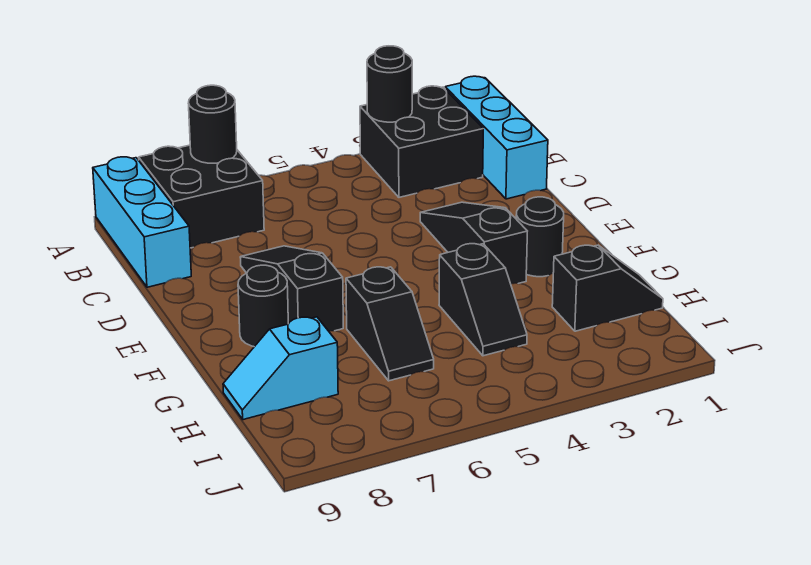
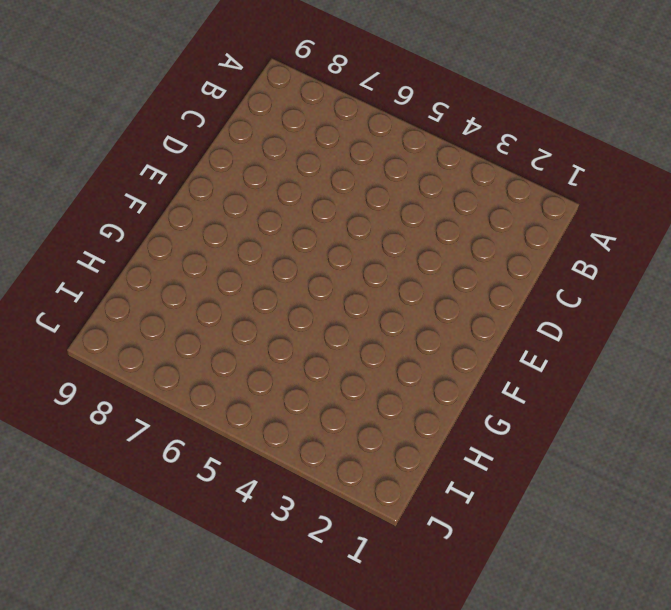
none -> cyan brick A1:C1 level 1
none -> black brick A2:B3 level 1
none -> black brick A7:B8 level 1

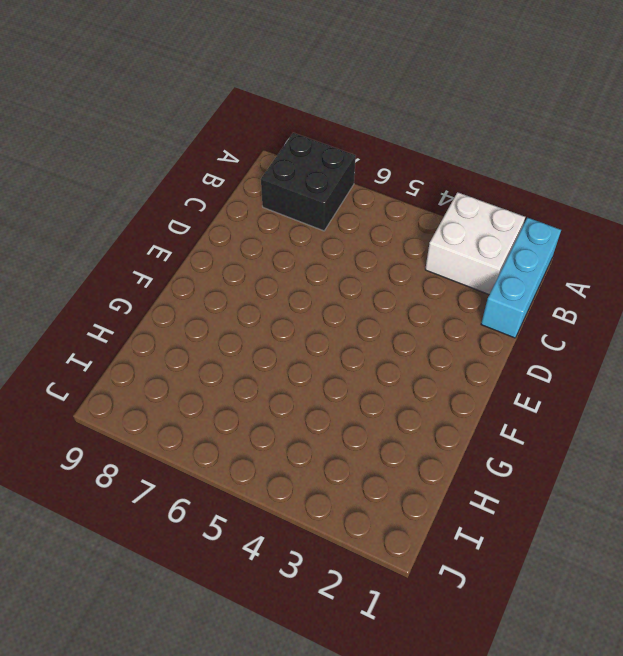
white brick A2:B3 level 1 -> black brick A2:B3 level 1
none -> cyan brick A9:C9 level 1
none -> black slope D3:F3 level 1 top F
none -> black slope D7:F7 level 1 top F

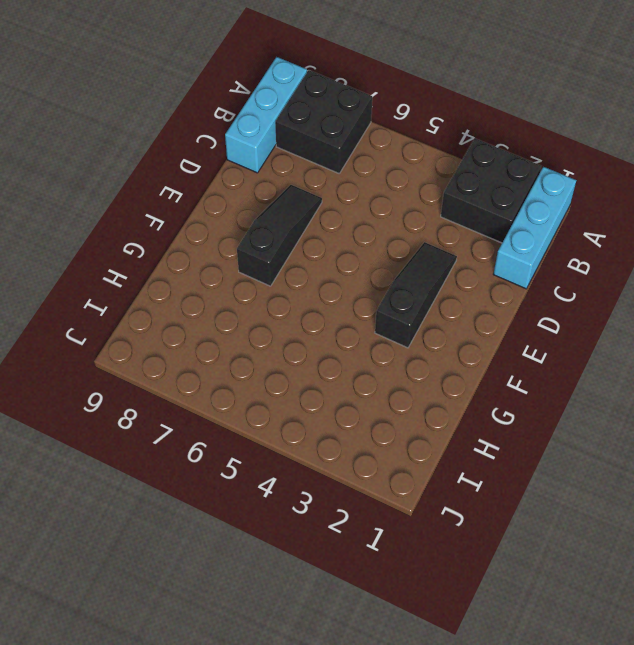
none -> black round brick F2 level 1
none -> black round brick F8 level 1
none -> black slope G4:H4 level 1 top G

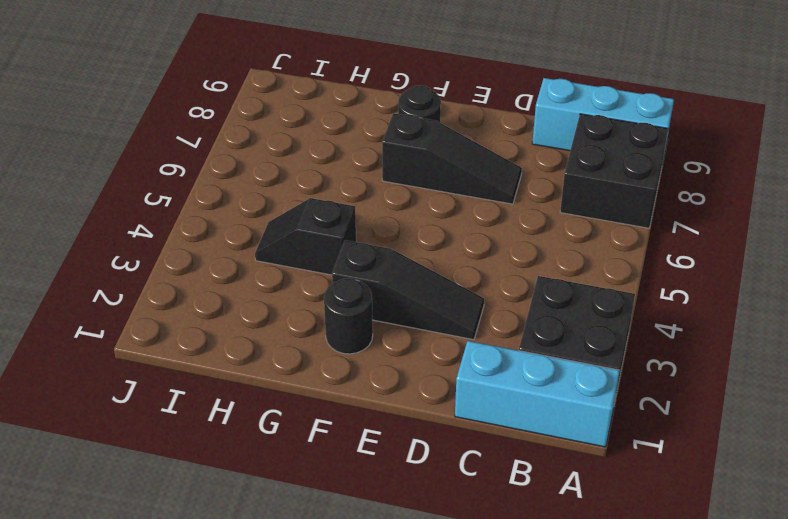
none -> black slope G6:H6 level 1 top G
none -> black slope H1:H2 level 1 top 2
none -> cyan slope H8:H9 level 1 top 8

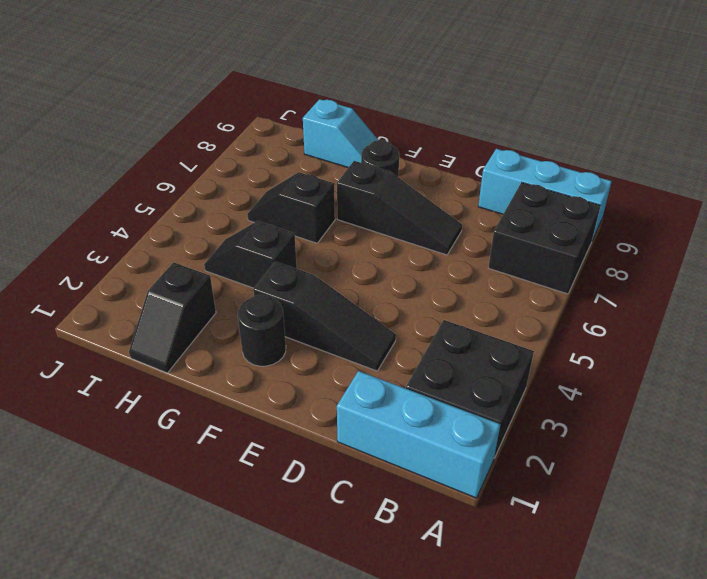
cyan slope G9:H9 level 1 top H -> cyan slope H8:H9 level 1 top 8
none -> black round brick A3 level 2
none -> black round brick A7 level 2

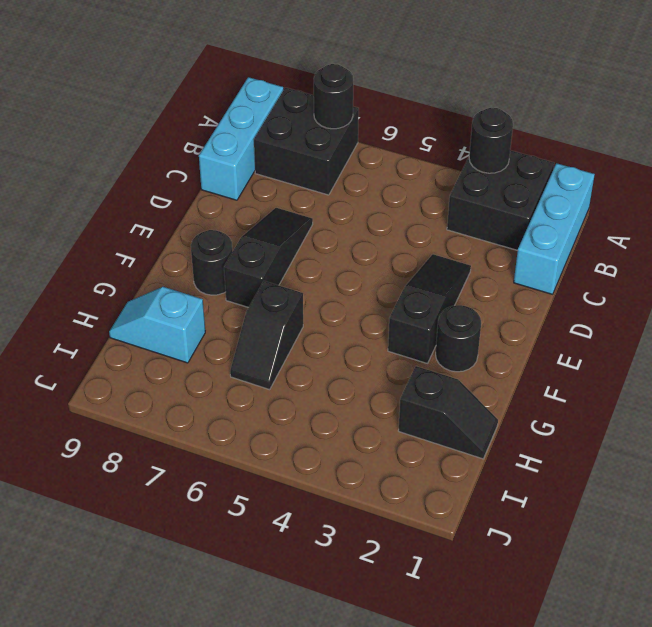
none -> black slope G4:H4 level 1 top G

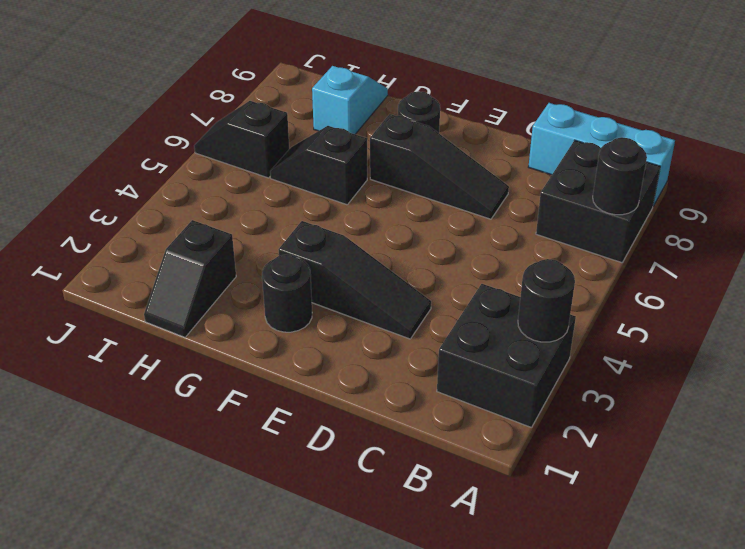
black slope I6:J6 level 1 top I -> black slope G4:H4 level 1 top G
none -> cyan brick A1:C1 level 1

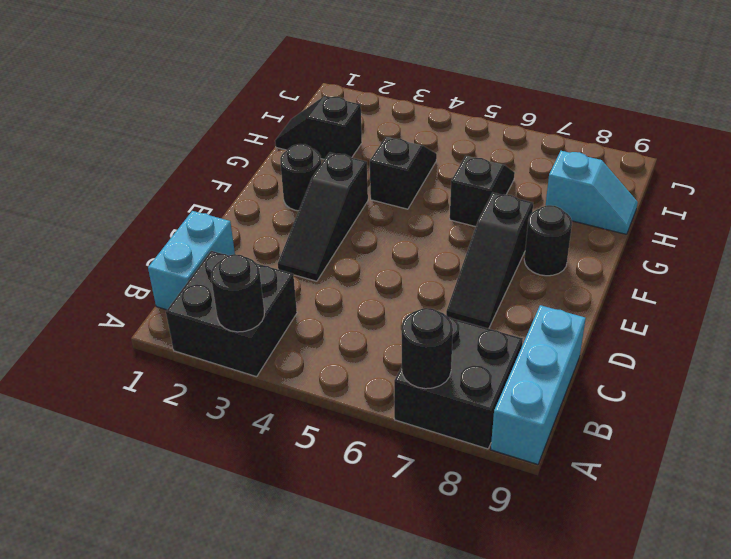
cyan brick B1:C1 level 1 -> cyan brick A1:C1 level 1

